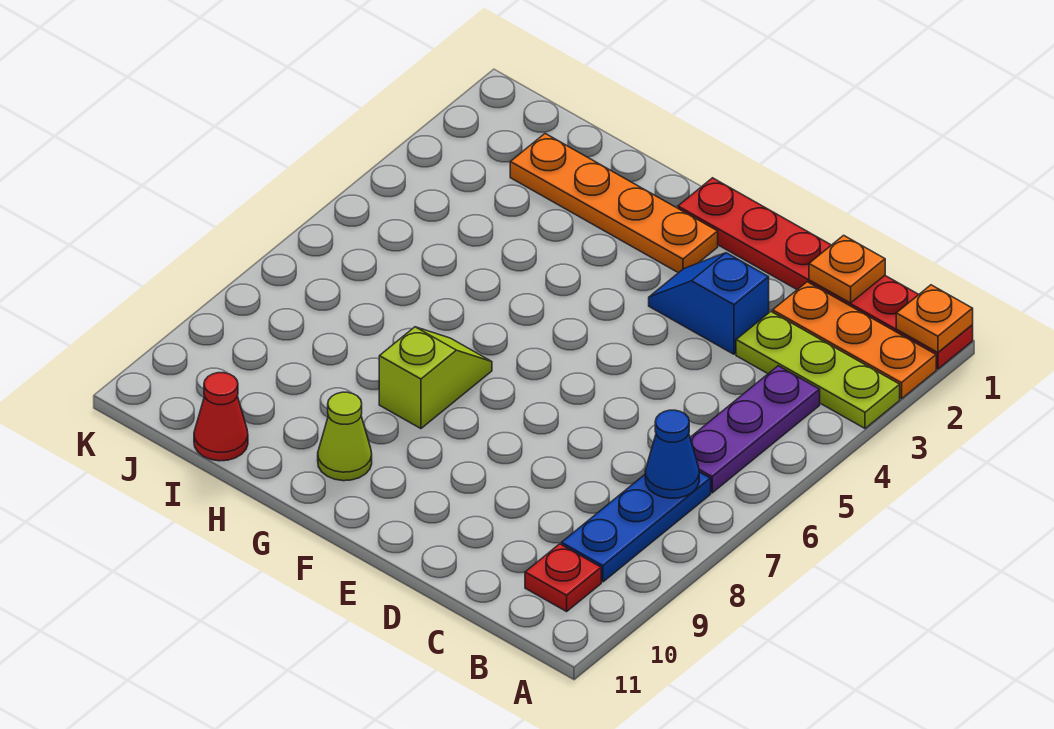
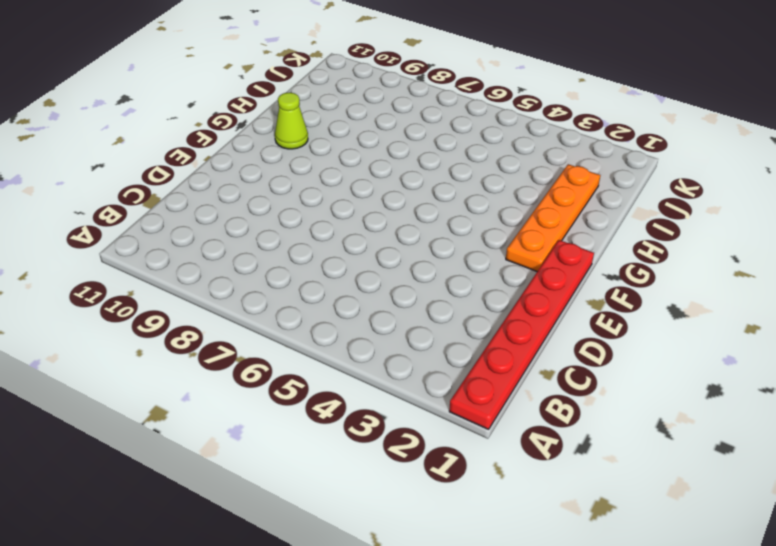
none -> orange plate A2:C2 level 1
none -> lime plate A3:C3 level 1
none -> purple plate B4:B6 level 1

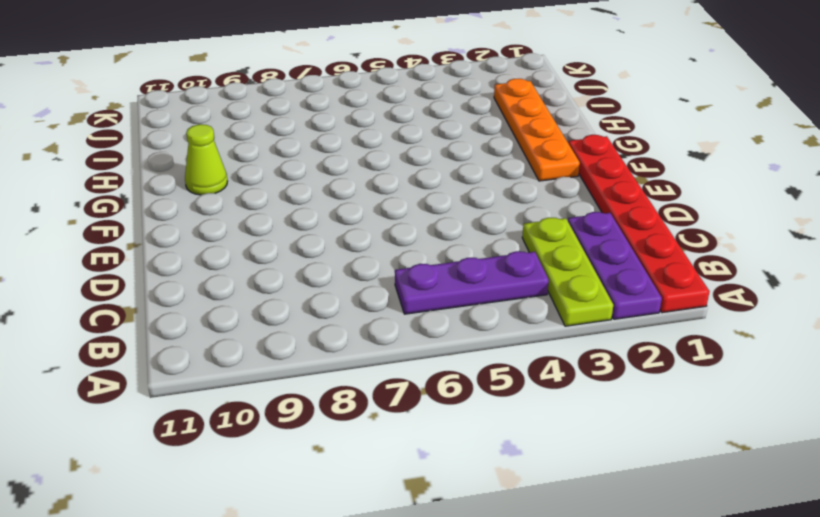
purple plate A2:C2 level 1 -> orange plate A2:C2 level 1
none -> blue plate B7:B9 level 1
none -> red plate B10 level 1
none -> blue slope D3:E3 level 1 top D

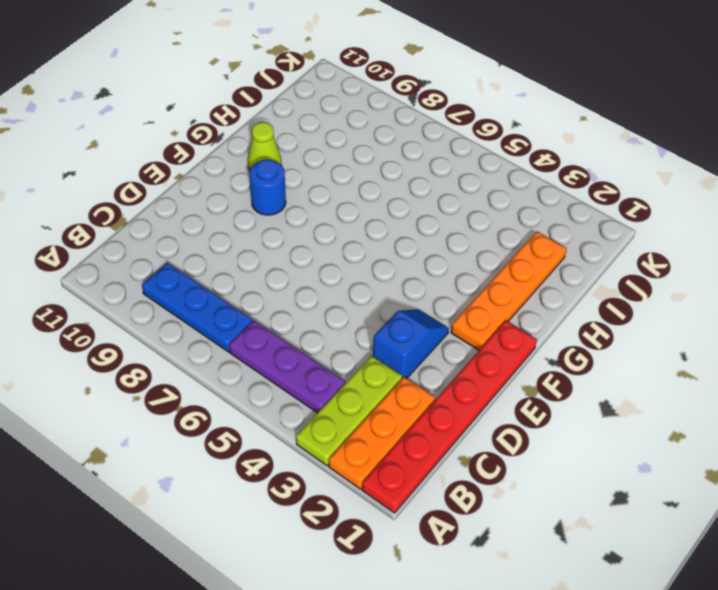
blue round brick F9 level 1 -> none
none -> red plate B10 level 1
none -> lime slope G7:G8 level 1 top 8
none -> red cone I11 level 1

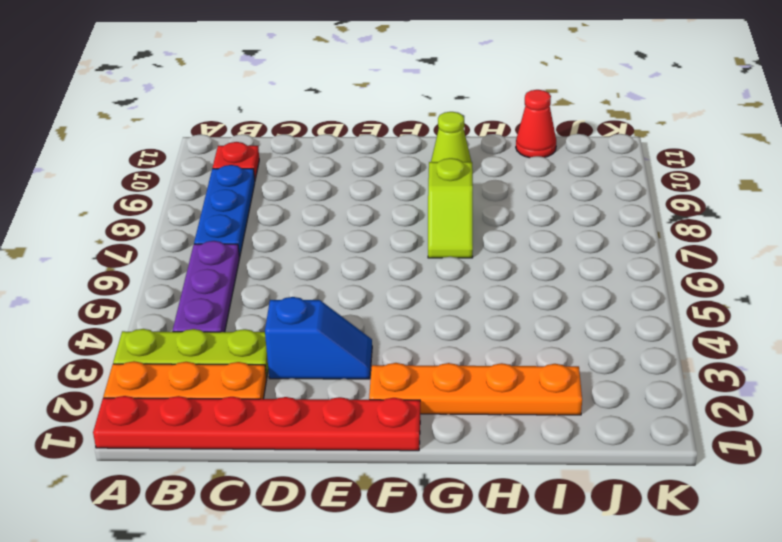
none -> orange plate A1 level 2
none -> blue cone B7 level 2
none -> orange plate C1 level 2

